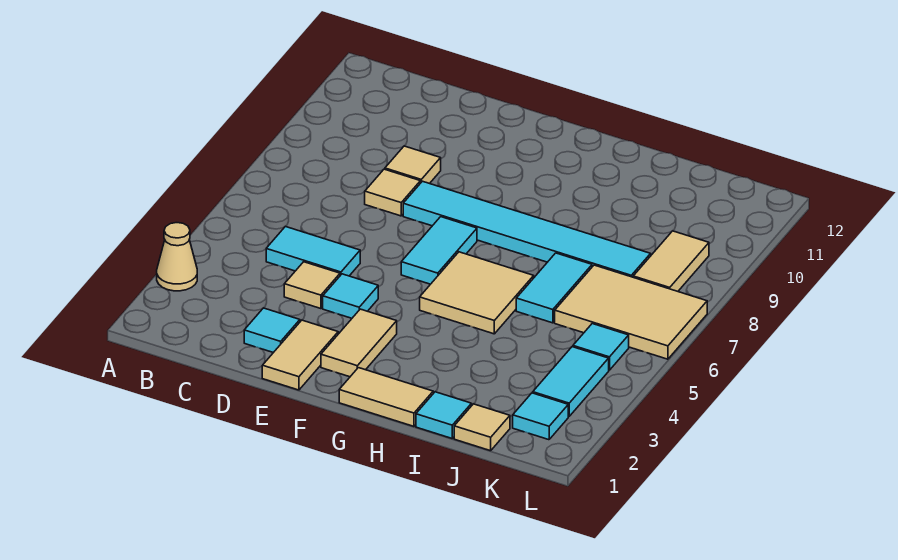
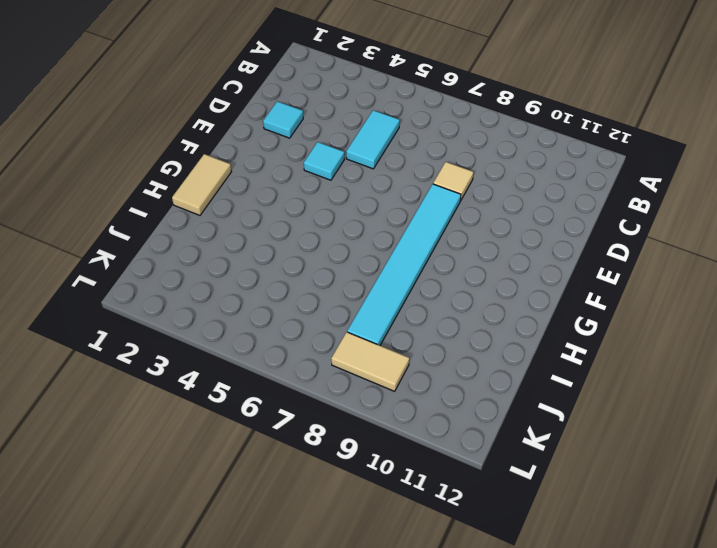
none -> tan cone A3 level 1
none -> tan tile D4 level 1
none -> tan tile D9 level 1

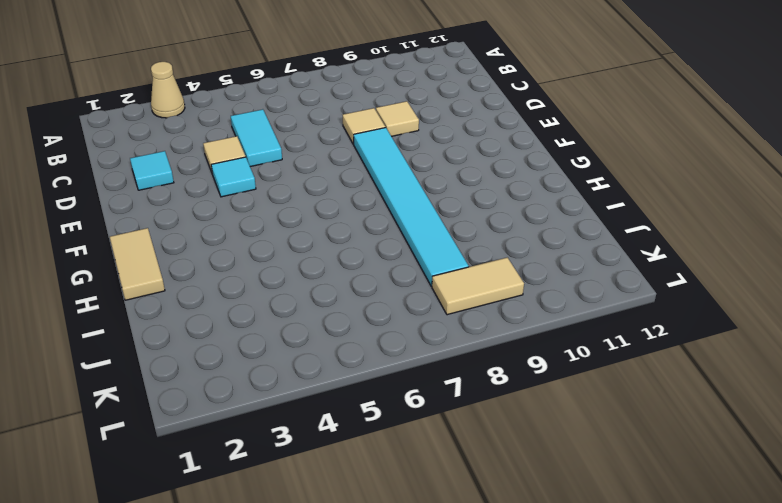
none -> tan tile E1:E2 level 1
none -> tan tile F2:F3 level 1
none -> cyan tile F6:F7 level 1

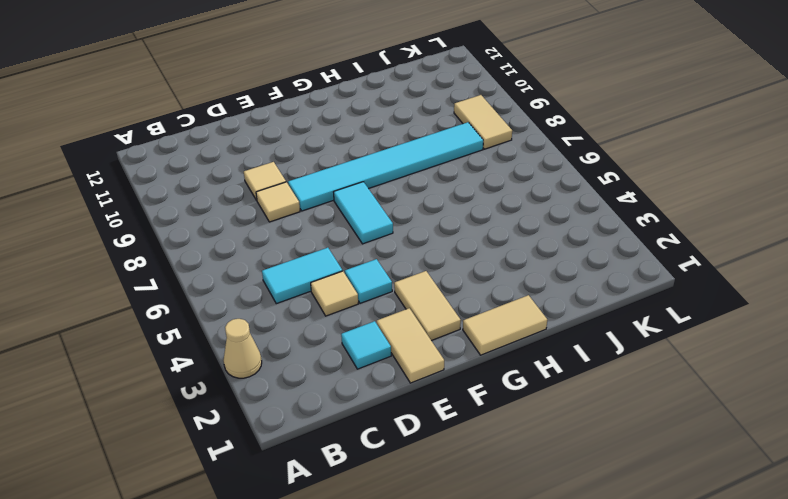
none -> tan tile G5:H6 level 1
none -> cyan tile I1 level 1
none -> cyan tile I6:I7 level 1

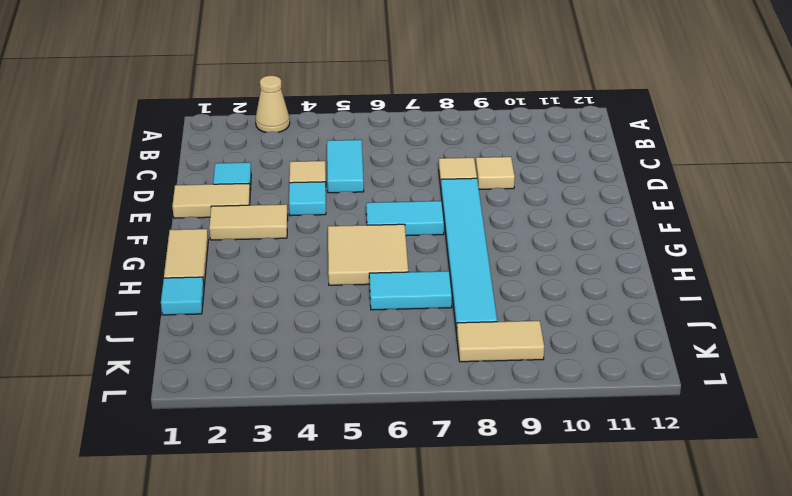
none -> tan tile J1 level 1
none -> tan tile J6:L7 level 1
none -> cyan tile K2 level 1

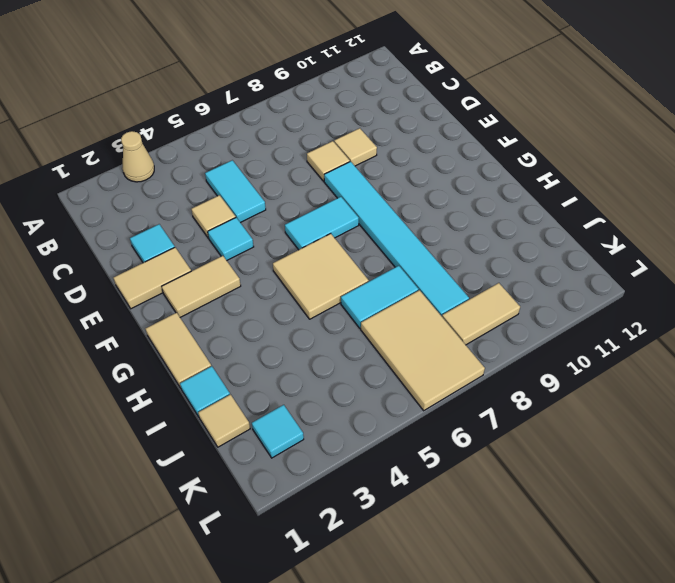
none -> cyan tile K3:K4 level 1
none -> cyan tile K5 level 1

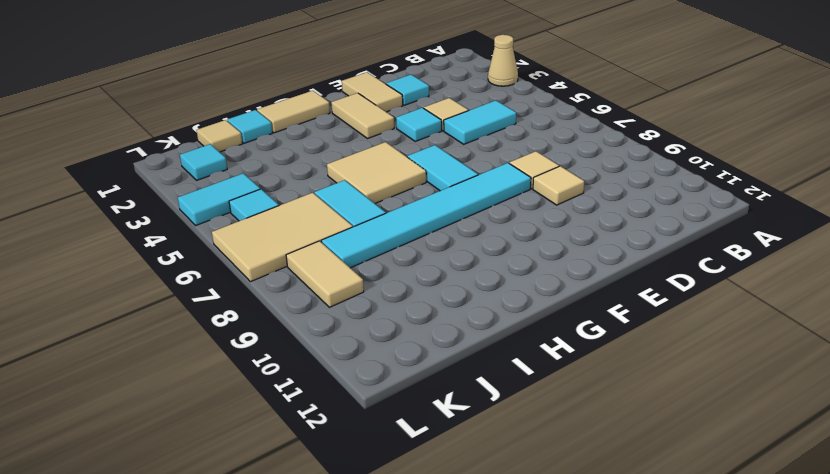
cyan tile K4:L4 level 1 -> cyan tile K3:K4 level 1

